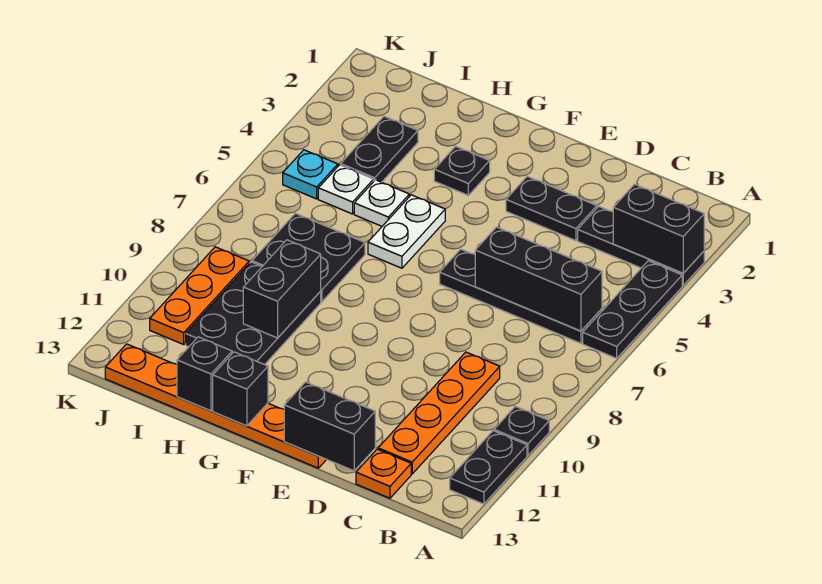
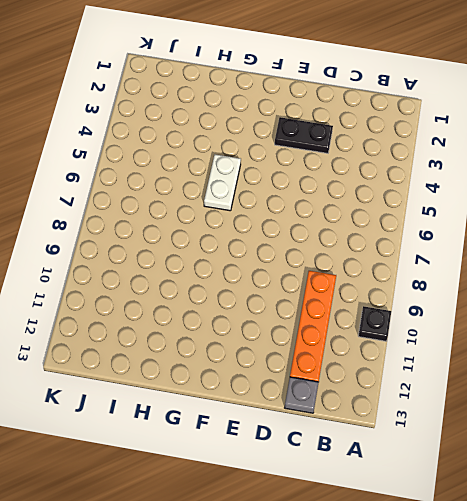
grey plate C13 level 1 -> orange plate C13 level 1
none -> black plate A3:C3 level 1
none -> black plate A4:A6 level 1
none -> black plate A11:A12 level 1

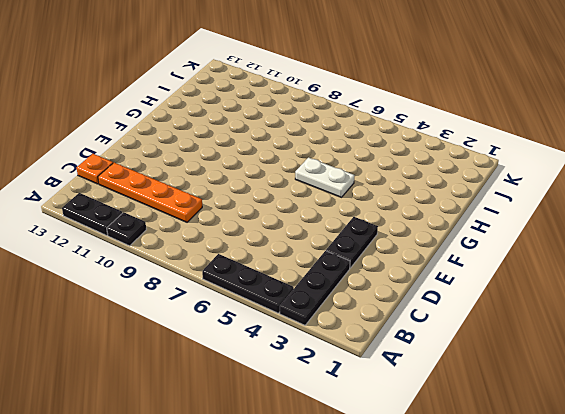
none -> black plate B6:E6 level 1
none -> orange plate E13:J13 level 1
none -> black plate G3 level 1

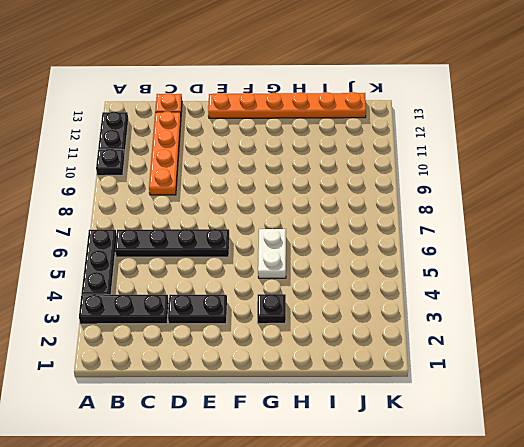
none -> white plate H5 level 1
none -> black plate H7:I8 level 1
none -> black plate H9:I11 level 1

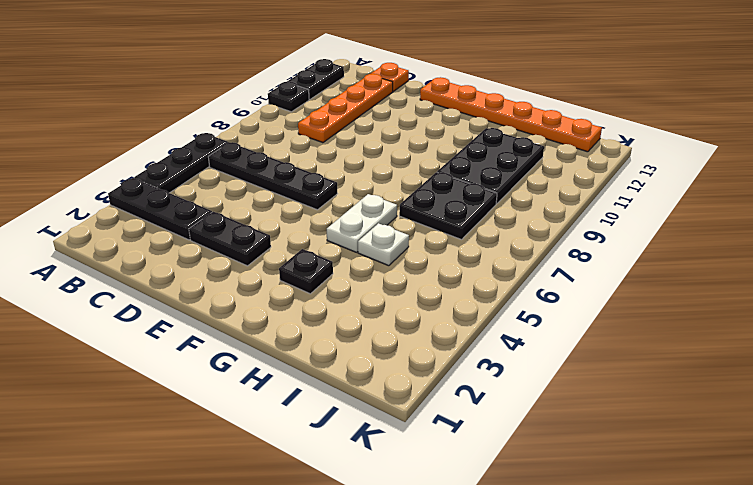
none -> black plate I3:I4 level 1
none -> white plate I5 level 1
none -> cyan plate J5 level 1

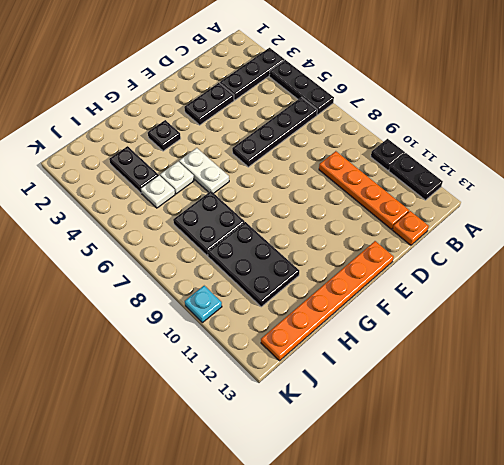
cyan plate K10 level 1 -> cyan plate J5 level 1
none -> orange plate J9:J11 level 1
none -> black brick A3:B3 level 2
none -> black brick B6:D6 level 2

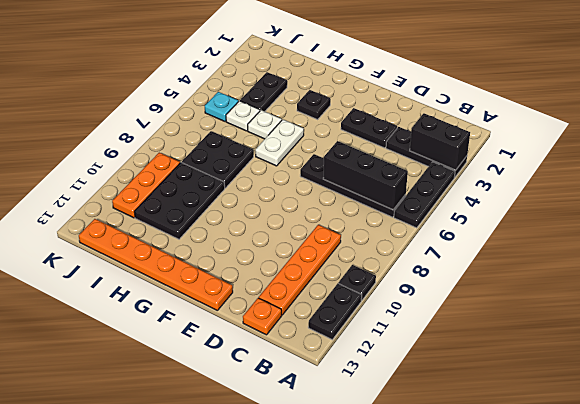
none -> black brick D13:E13 level 2
none -> black brick G13 level 2
none -> black brick H9:H10 level 2

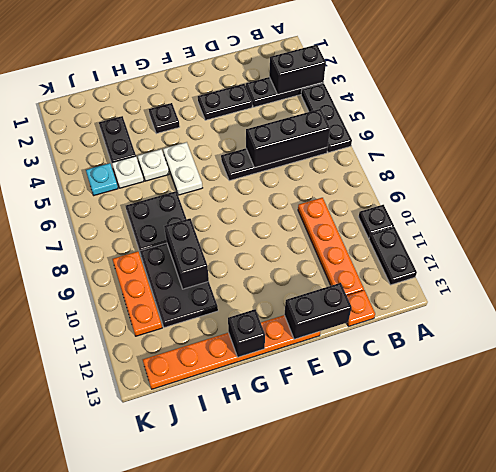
none -> black brick H13 level 2

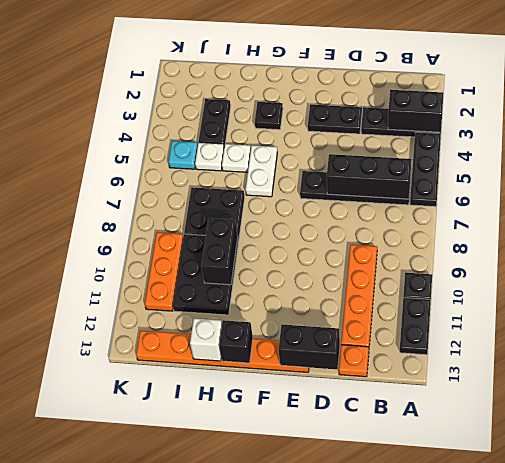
white brick H13 level 2 -> black brick H13 level 2

